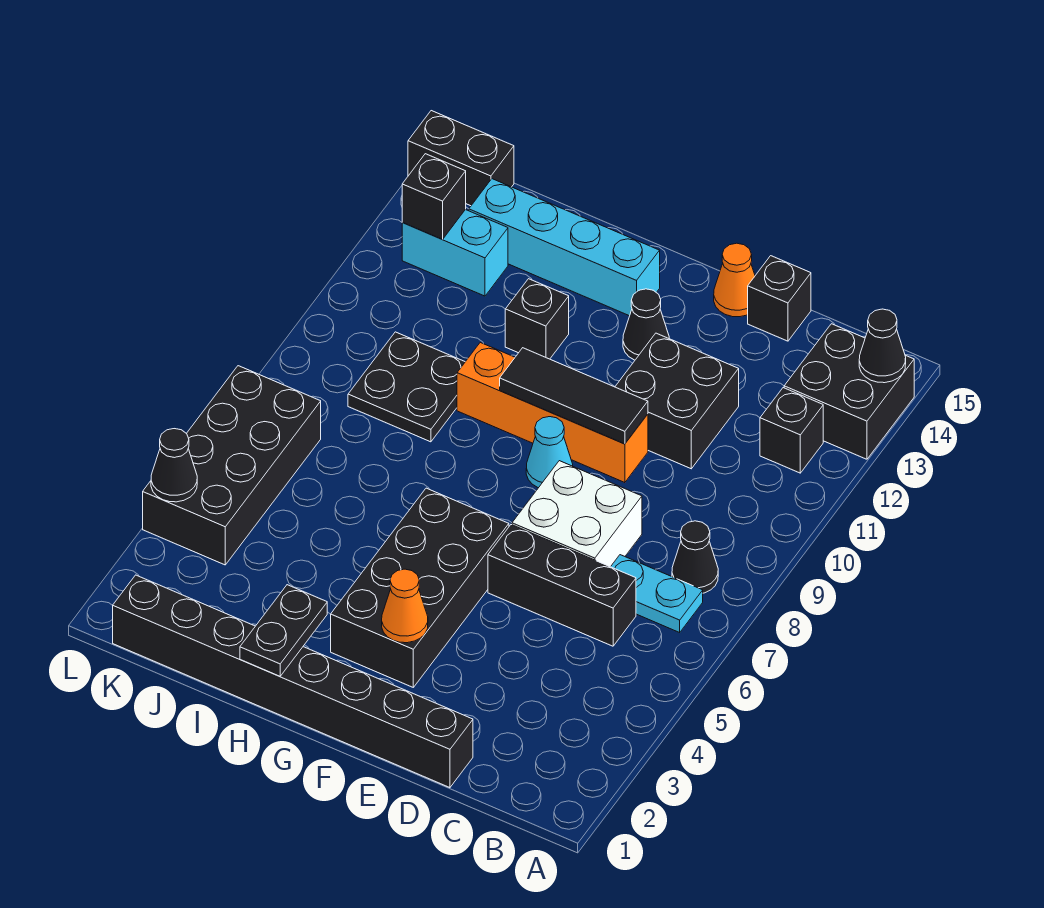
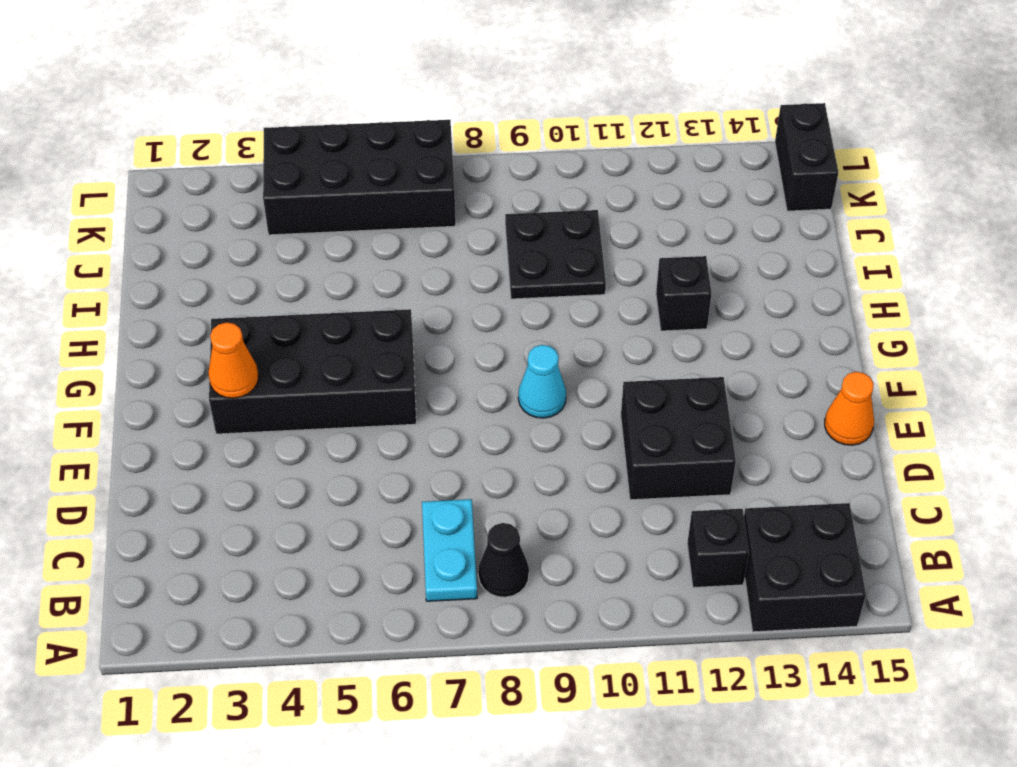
none -> black brick C6:E6 level 1
none -> black brick D1:K1 level 1
none -> white brick D7:E8 level 1

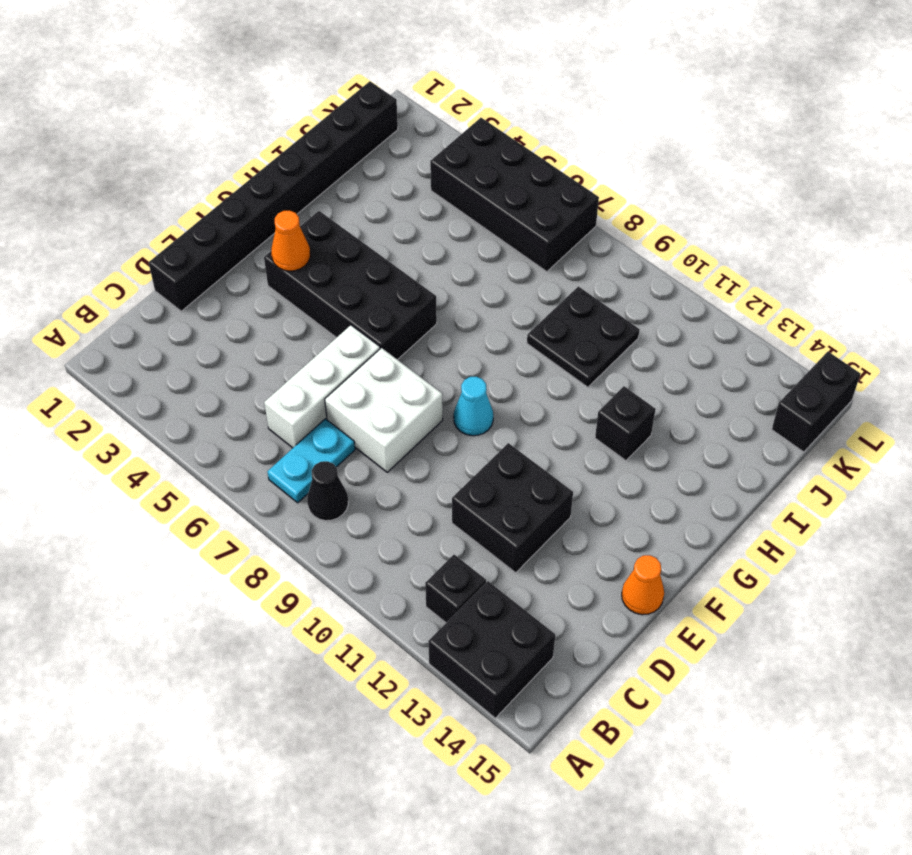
white brick C6:E6 level 1 -> black brick C6:E6 level 1
none -> black brick D15 level 1
none -> orange brick E10:H10 level 1
none -> black cone F13 level 1

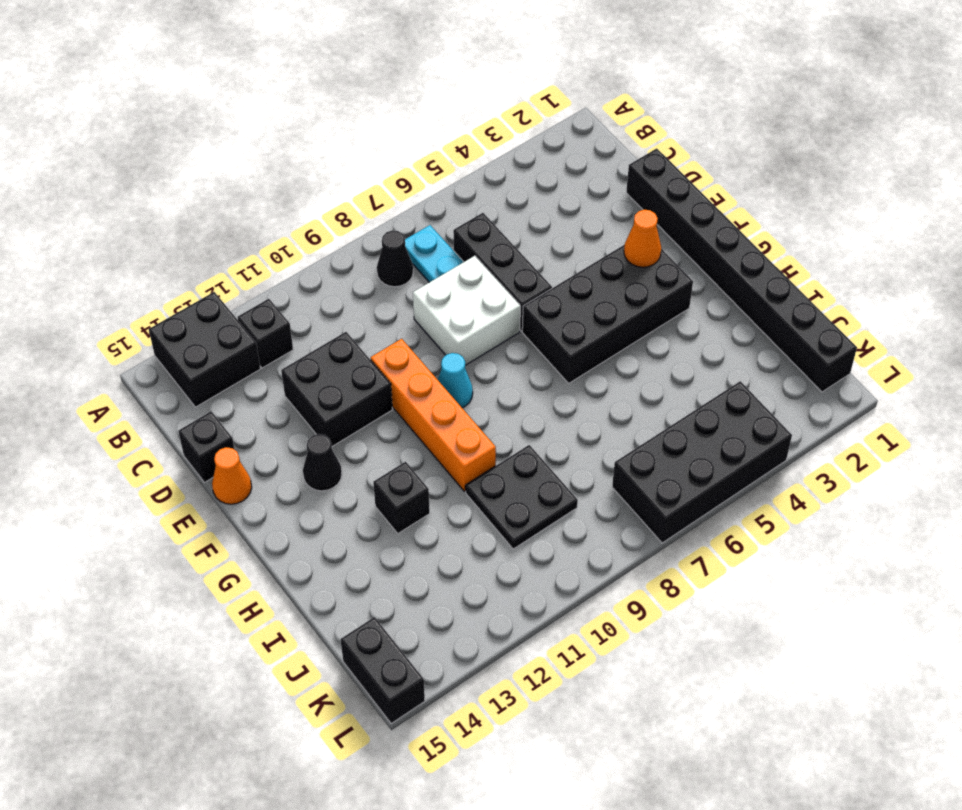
none -> cyan brick G14:J14 level 1
none -> cyan brick J13:K13 level 1
none -> black cone A14 level 2

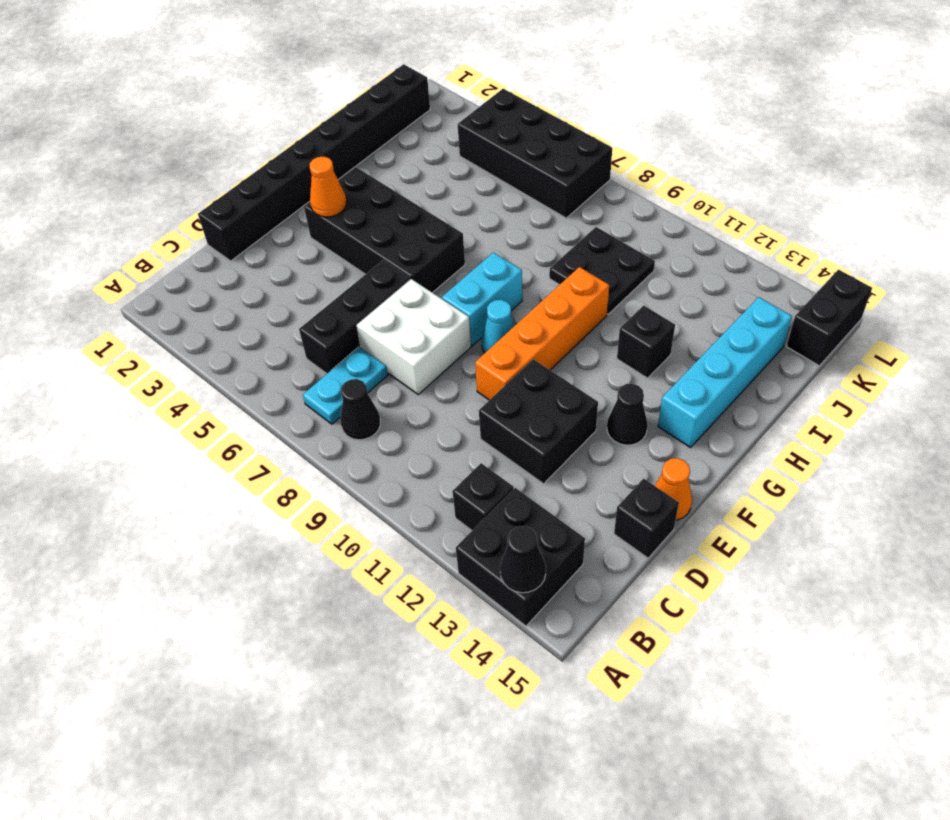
cyan brick F8:G8 level 1 -> cyan brick J13:K13 level 1
none -> black tile E10:G10 level 2
none -> black plate H1:H2 level 2
none -> black brick K13 level 2

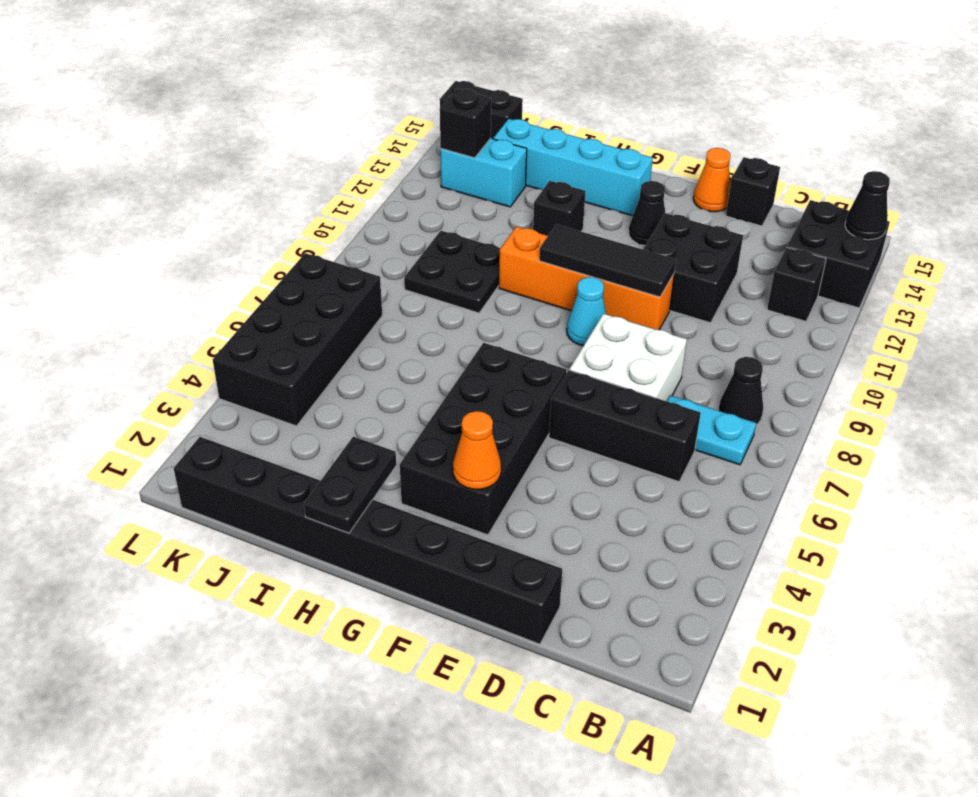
none -> black cone L4 level 2

